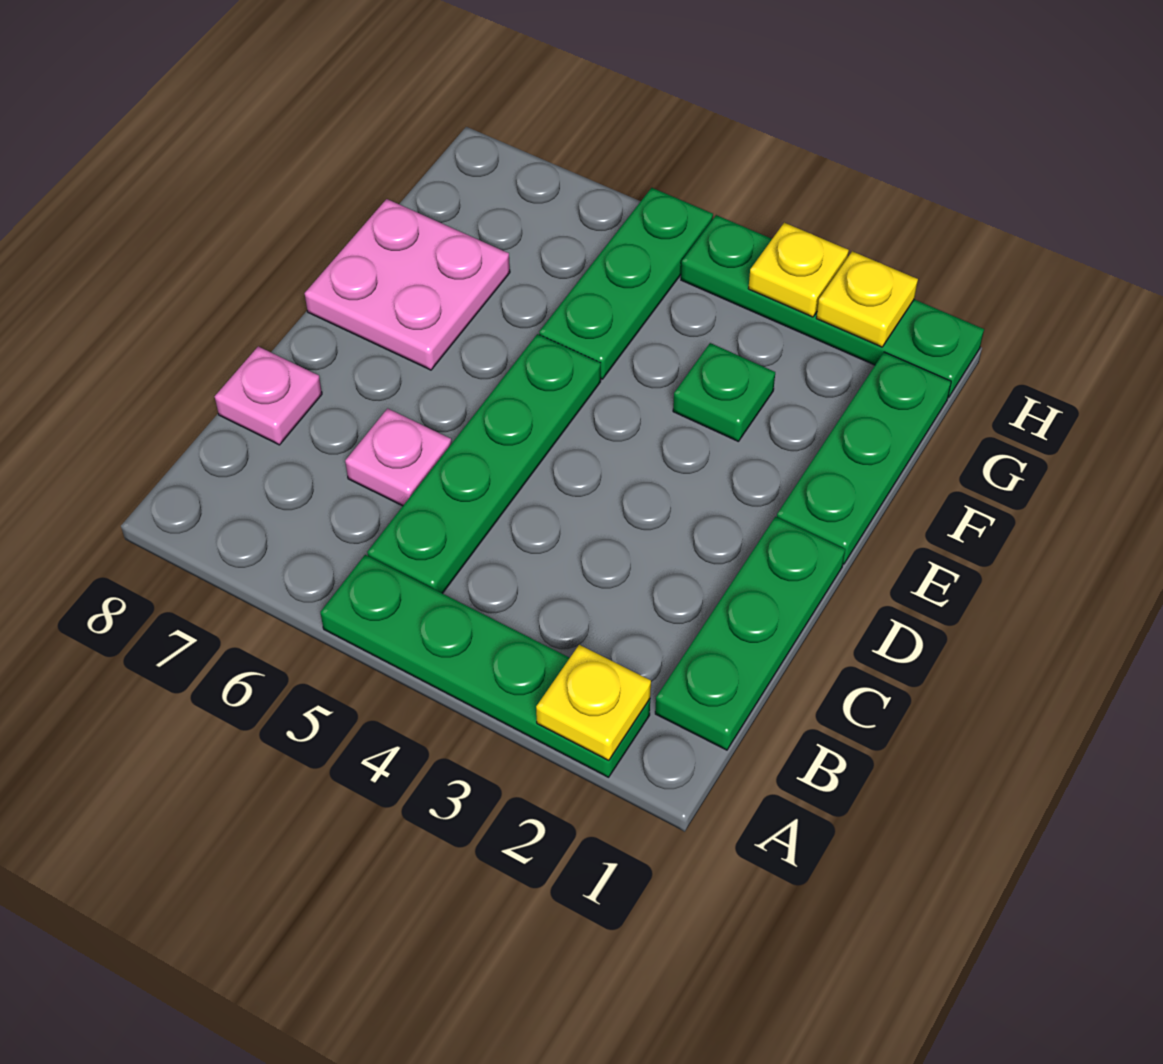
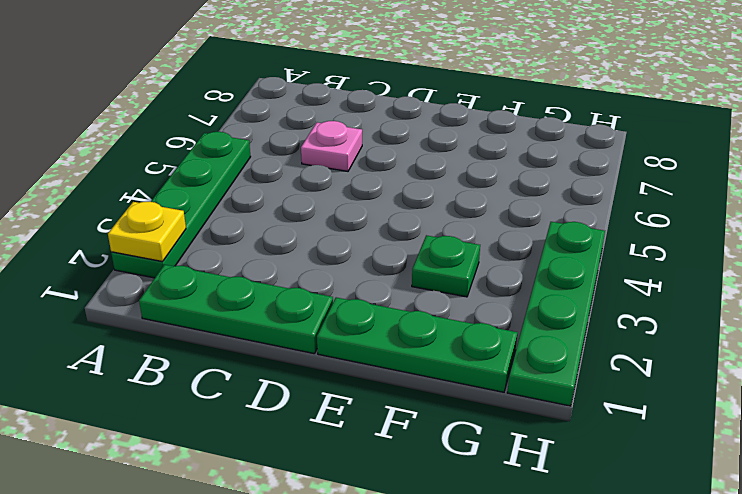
none -> green plate B5:E5 level 1
none -> pink plate C8 level 1
none -> pink plate E7:F8 level 1

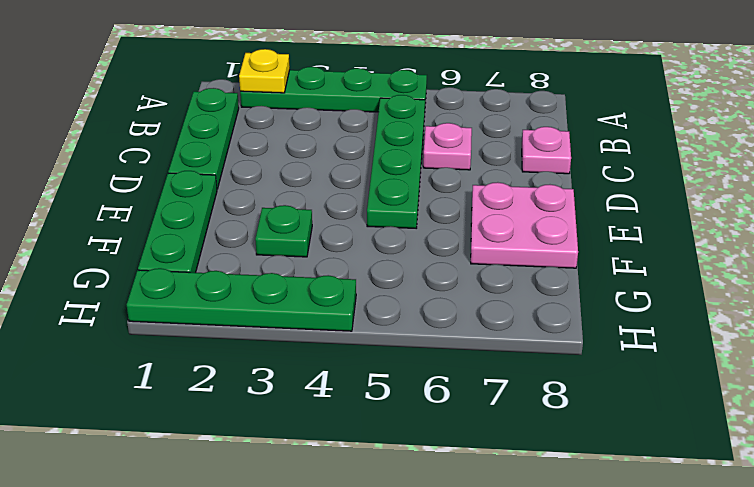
none -> green plate F5:H5 level 1
none -> yellow plate H2 level 2
none -> yellow plate H3 level 2

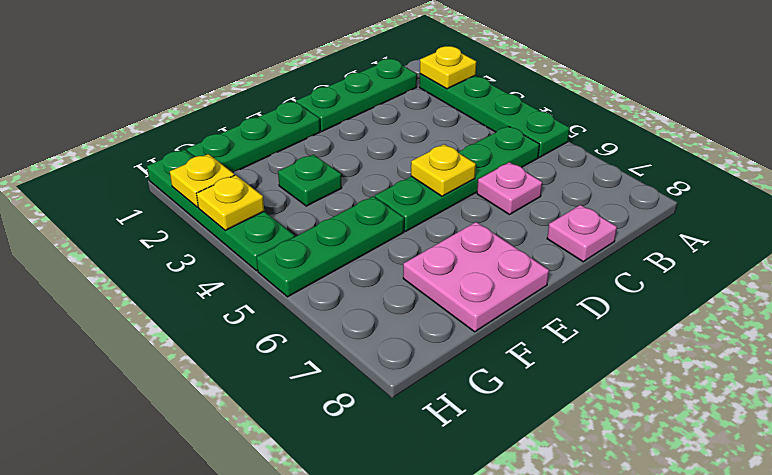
yellow plate D5 level 2 -> none

